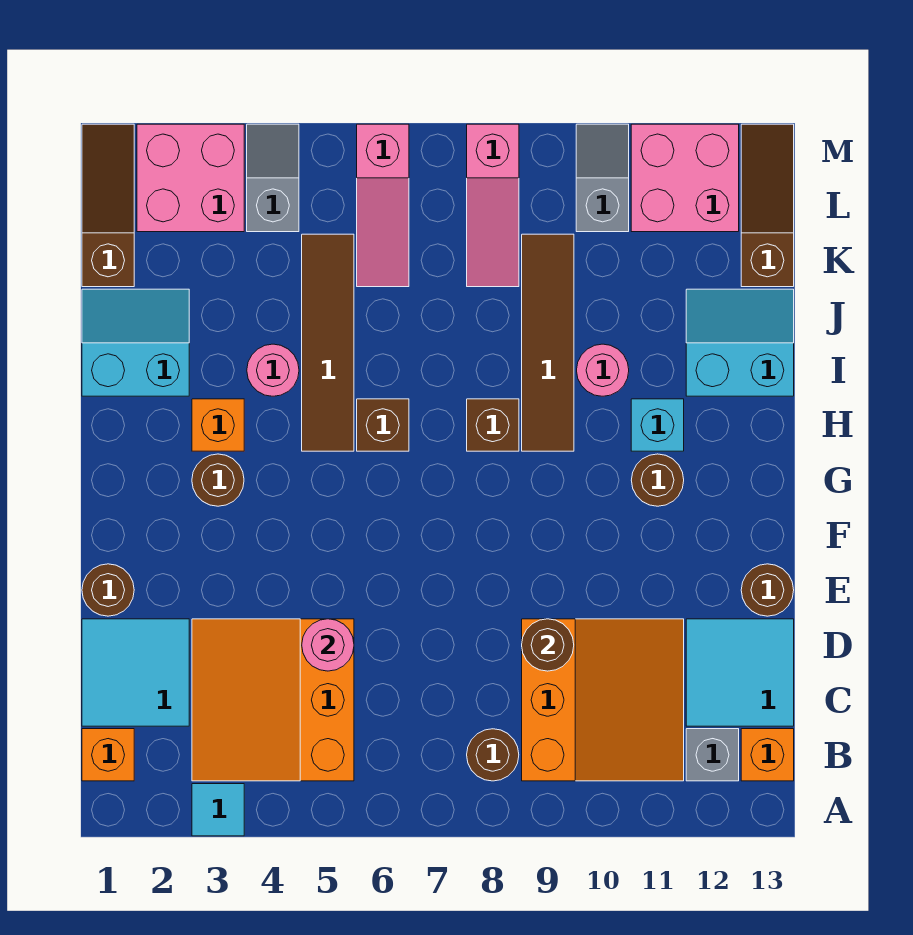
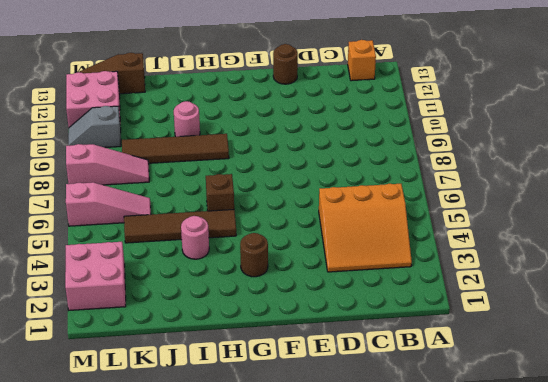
none -> cyan tile A3 level 1
none -> orange brick B1 level 1
none -> brown round brick B8 level 1
none -> orange slope B9:D11 level 1 top 9

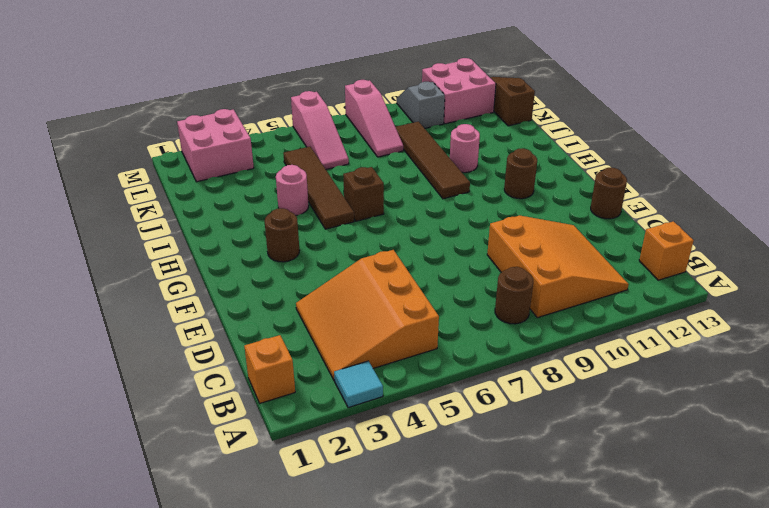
none -> grey brick B12 level 1
none -> cyan tile C1:D2 level 1
none -> cyan tile C12:D13 level 1
none -> brown round brick E1 level 1

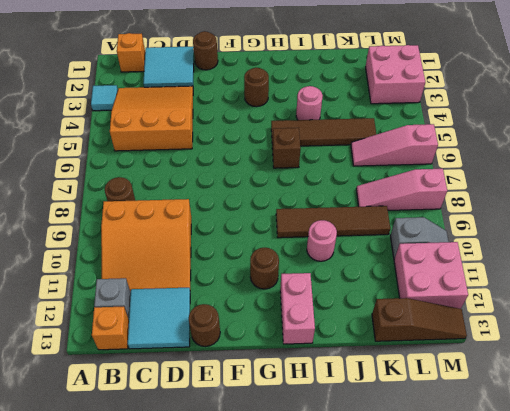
pink brick H12:H13 level 1 -> none
none -> orange brick H3 level 1
none -> brown brick H8 level 1
none -> cyan brick H11 level 1
none -> cyan slope I1:J2 level 1 top I

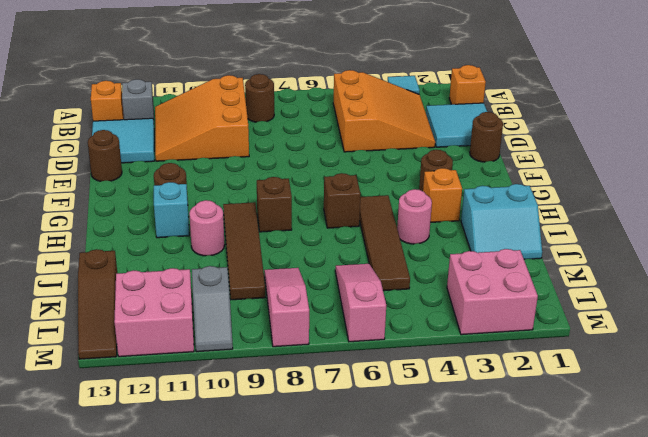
none -> cyan slope I12:J13 level 1 top I
none -> brown slope K1:M1 level 1 top K
none -> grey slope L4:M4 level 1 top L
none -> pink round brick D5 level 2

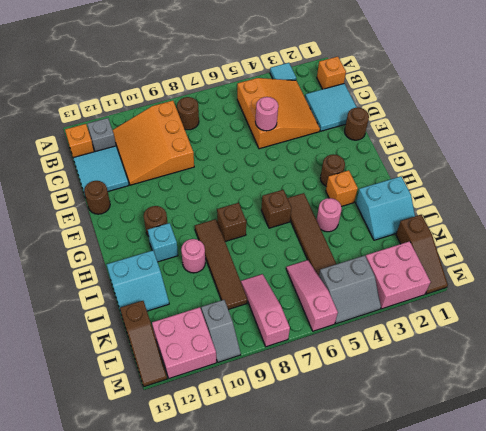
grey slope L4:M5 level 1 top L -> grey slope L4:M4 level 1 top L
none -> brown round brick D9 level 2

